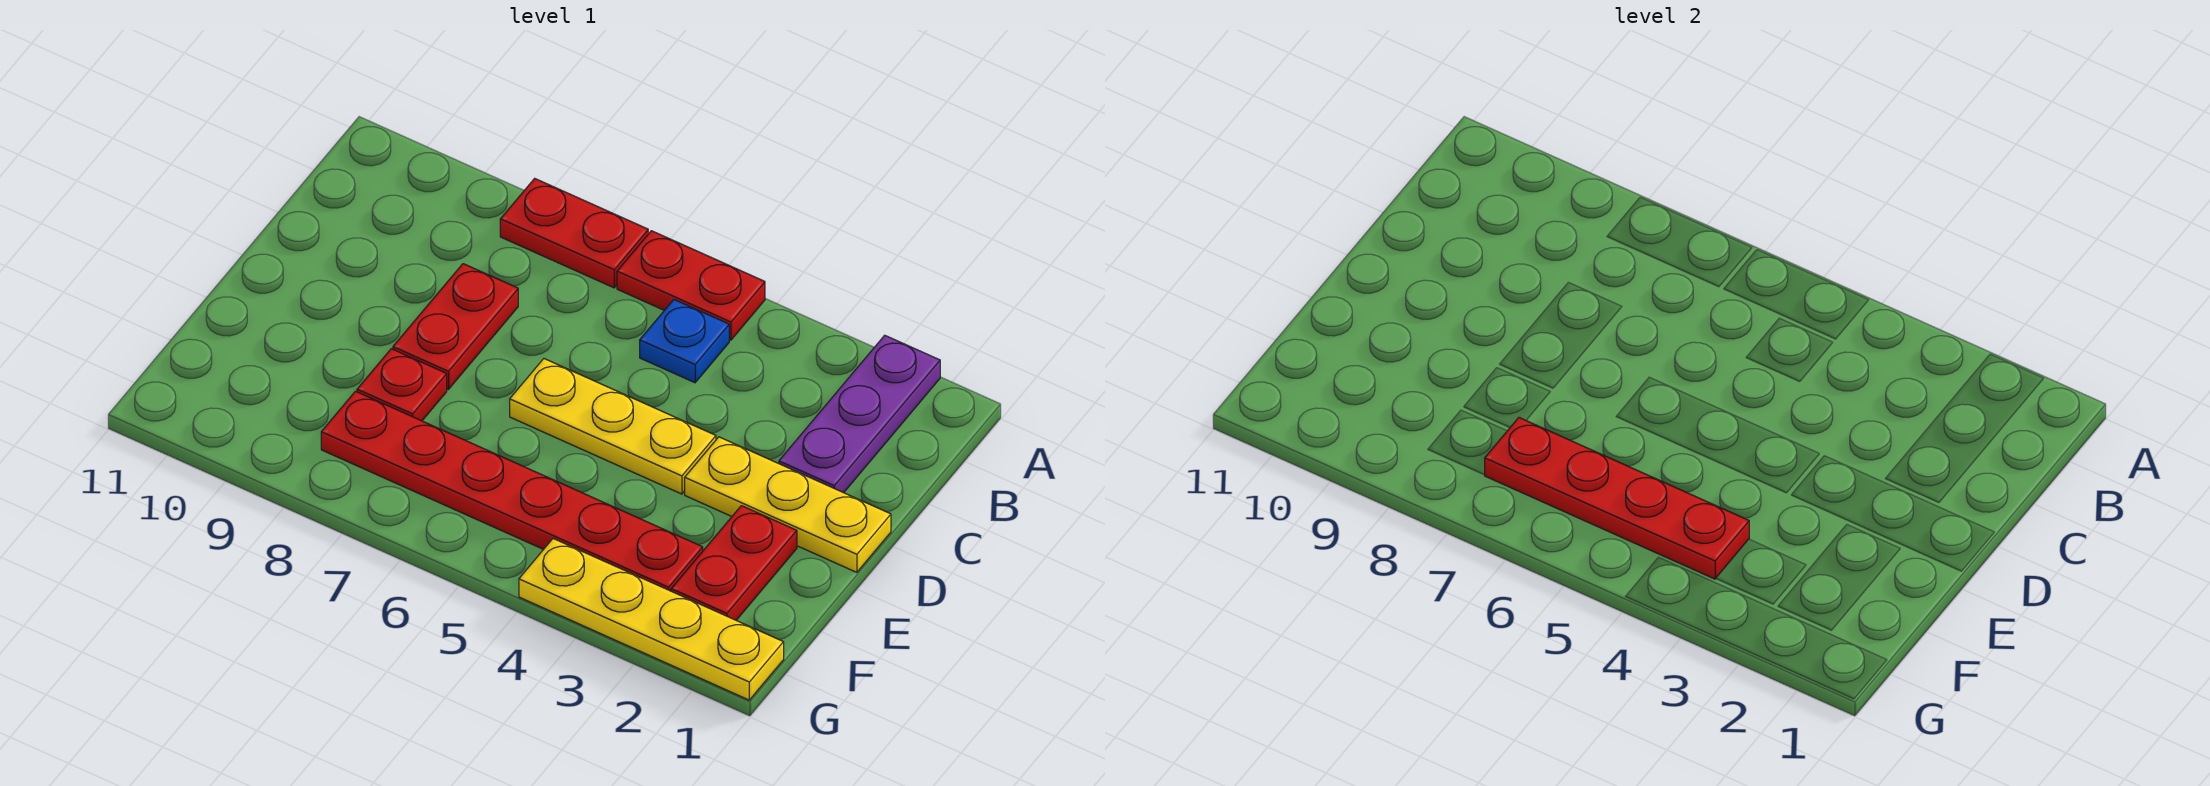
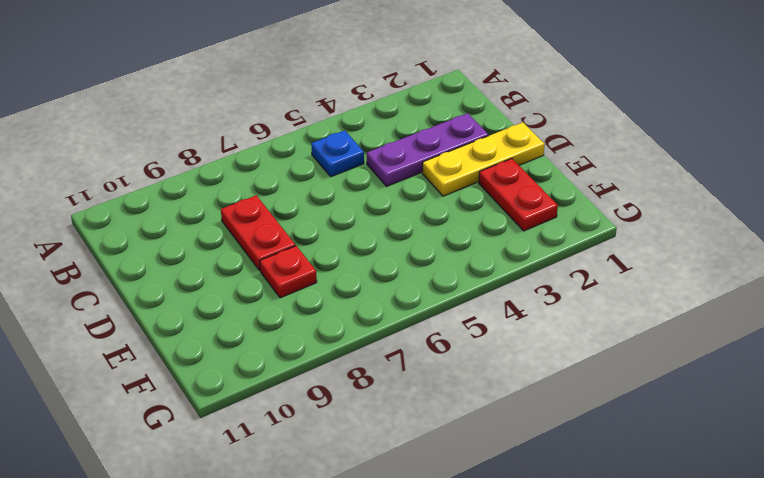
purple plate C2:C4 level 1 -> purple plate A2:C2 level 1
none -> red plate A5:A6 level 1
none -> red plate A7:A8 level 1
none -> yellow plate D4:D6 level 1

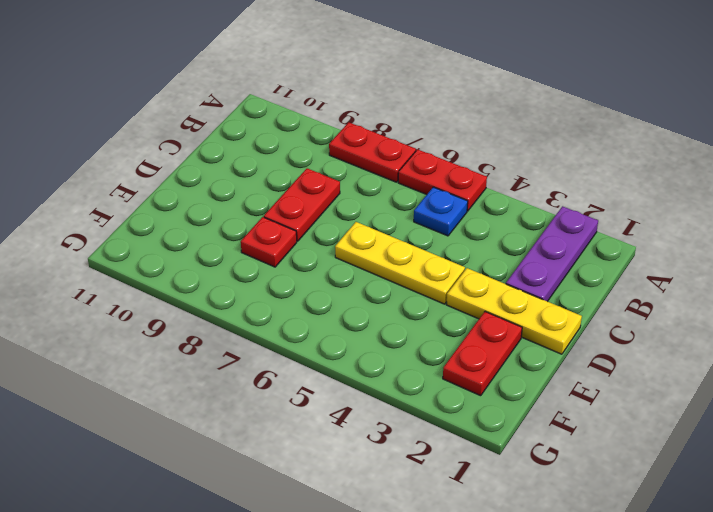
none -> red plate F3:F8 level 1
none -> yellow plate G1:G4 level 1
none -> red plate F4:F7 level 2

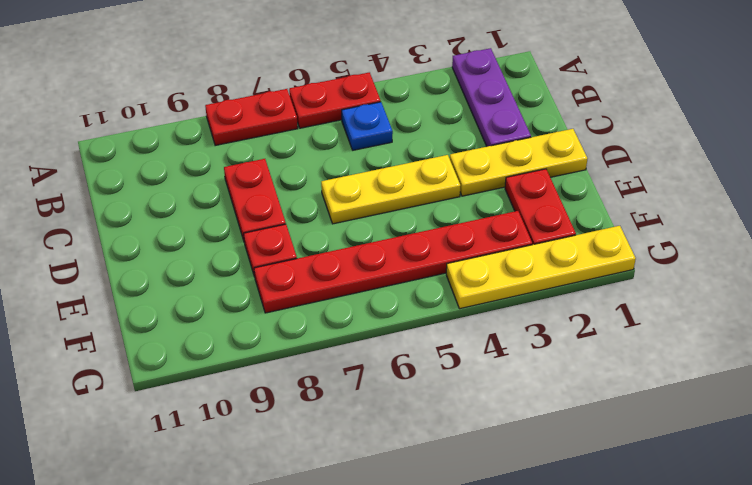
none -> red plate F4:F7 level 2

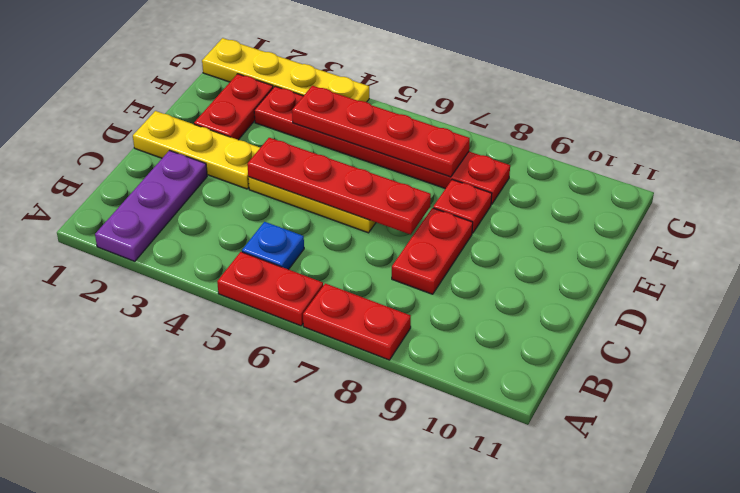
red plate D4:D7 level 2 -> none

